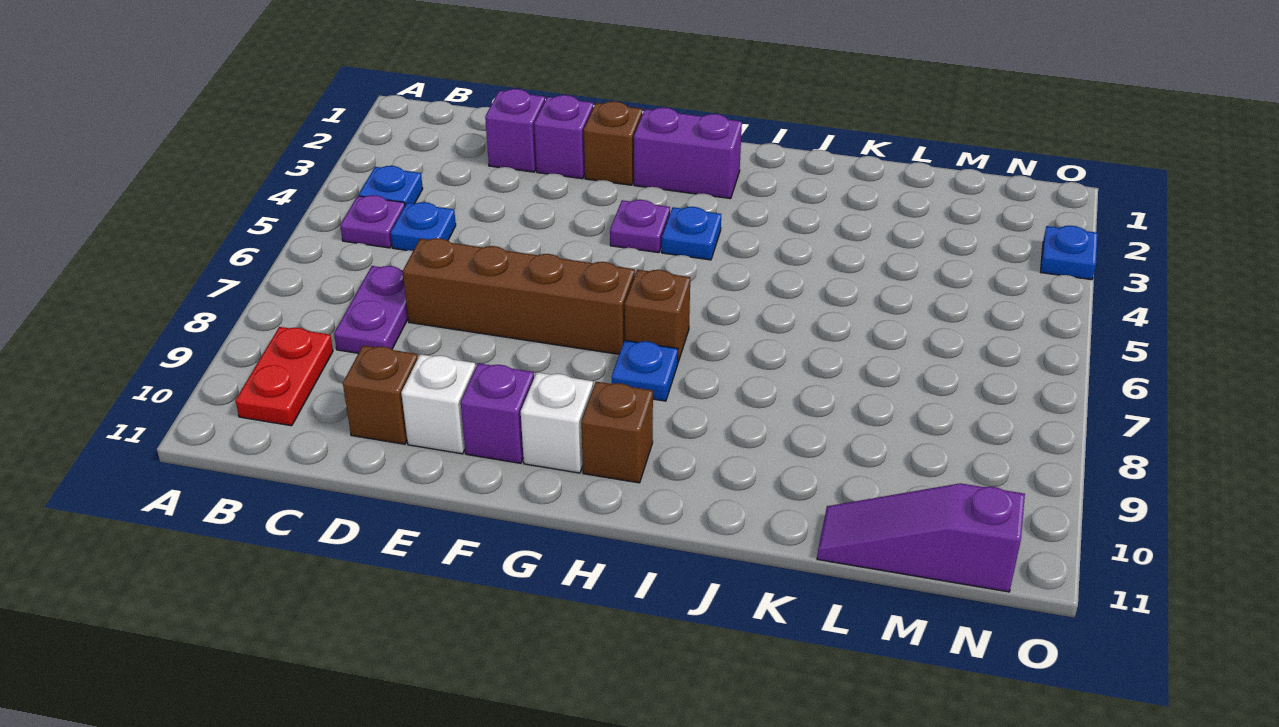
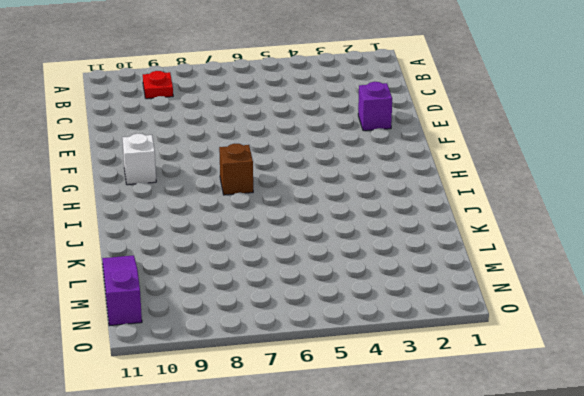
red plate B9 level 1 -> red plate B9:B10 level 1
none -> blue plate B4 level 1
none -> purple plate B5 level 1
none -> blue plate C5 level 1

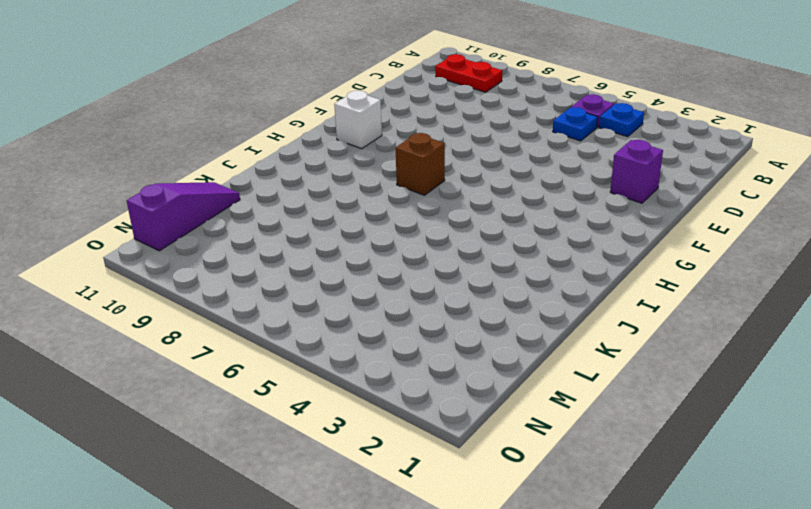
none -> purple plate C7:C8 level 1
none -> purple brick D2 level 1
none -> brown brick D7:G7 level 1

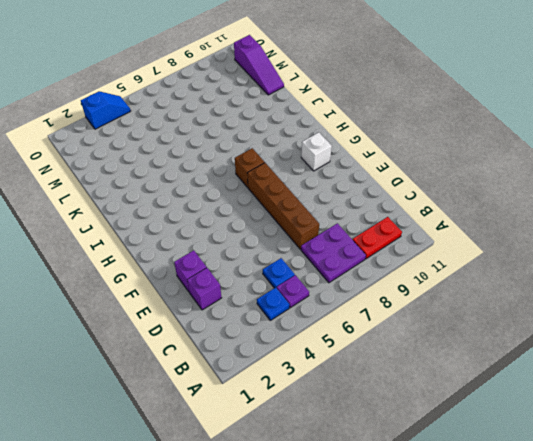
purple plate B7:C8 level 1 -> purple plate C7:C8 level 1
blue slope O3:O4 level 1 top 3 -> blue plate O3 level 1
none -> brown brick D10 level 1
none -> white brick E10 level 1
none -> brown brick F2 level 1

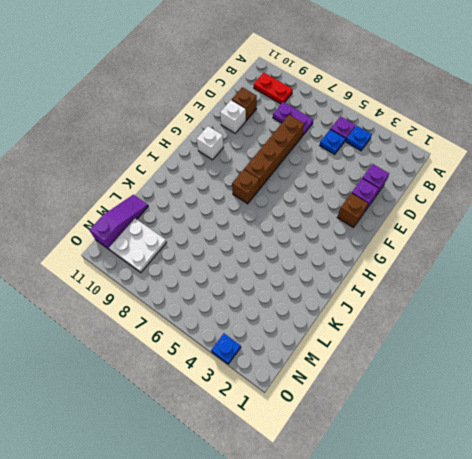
white plate M9:N10 level 1 -> none
none -> purple brick F10 level 1
none -> purple brick G2:H2 level 1
none -> purple plate G4 level 1

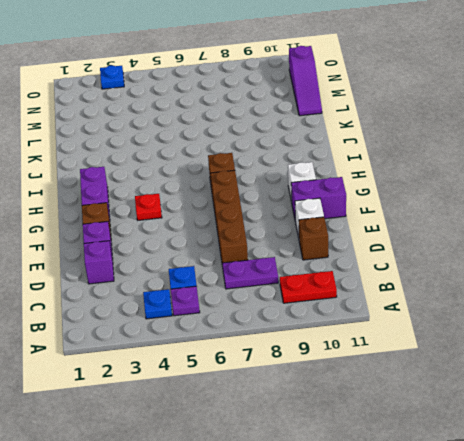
purple brick F10:F11 level 1 -> purple brick F10 level 1
red plate G4 level 1 -> purple plate G4 level 1
none -> blue plate H4 level 1
none -> blue plate H8 level 1
none -> brown brick H10 level 1

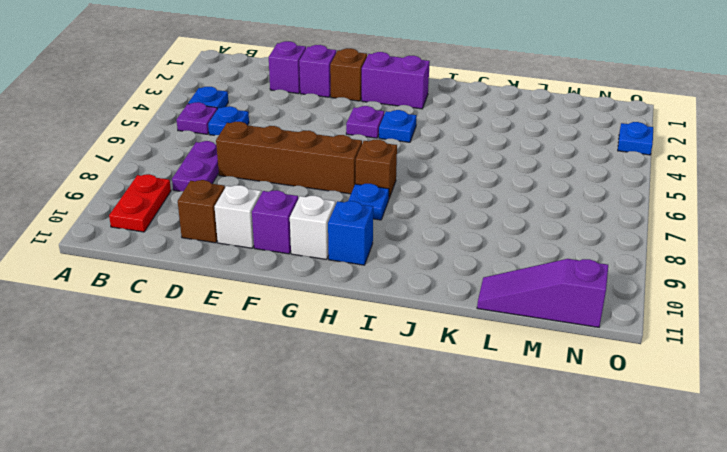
blue brick H10 level 1 -> brown brick H10 level 1

